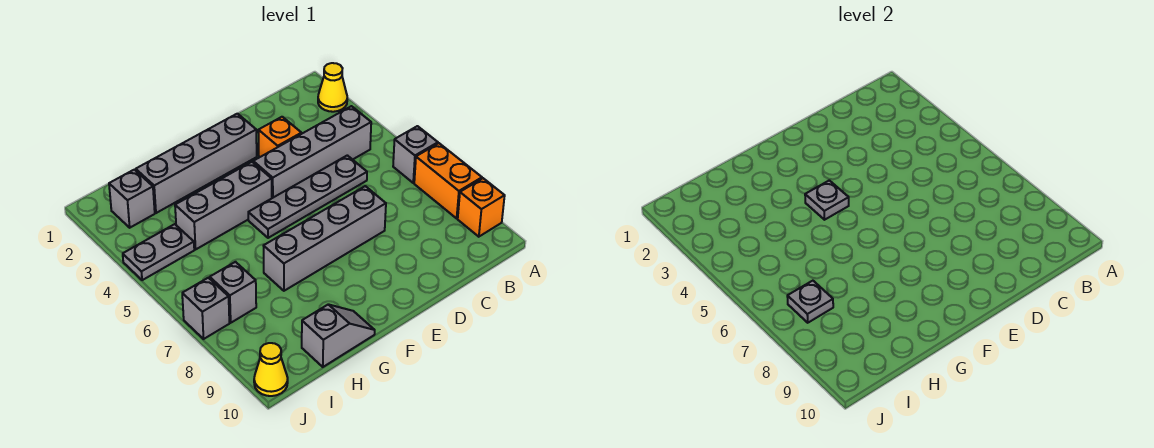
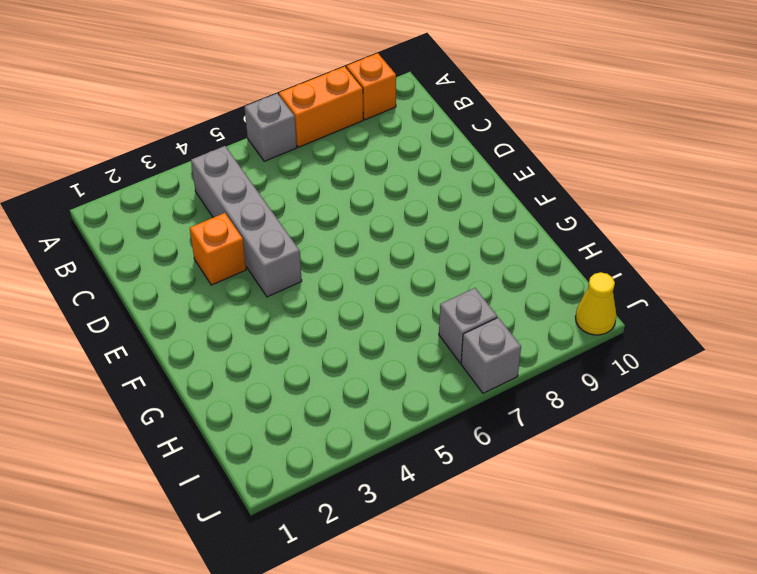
none -> yellow cone A2 level 1
none -> grey plate C5:F5 level 1
none -> grey brick D7:G7 level 1

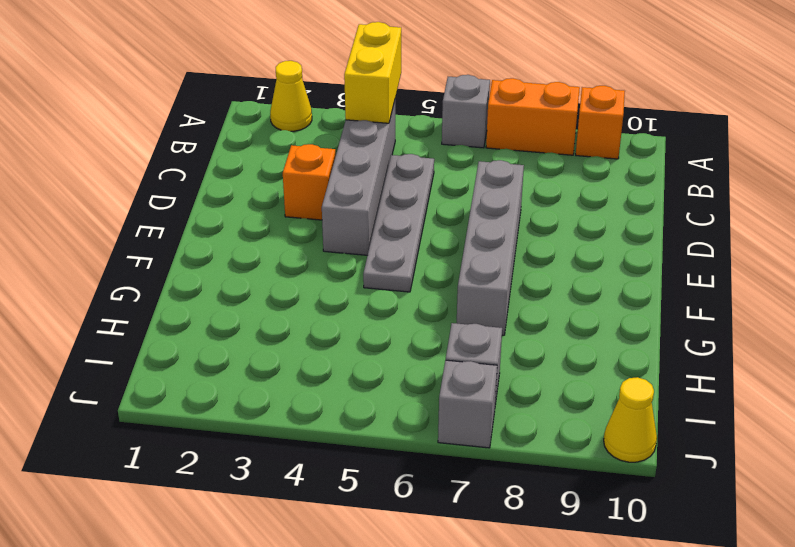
yellow brick A4:B4 level 2 -> none
none -> grey brick E2:H2 level 1
none -> grey brick F4:H4 level 1
none -> grey slope G10:H10 level 1 top H

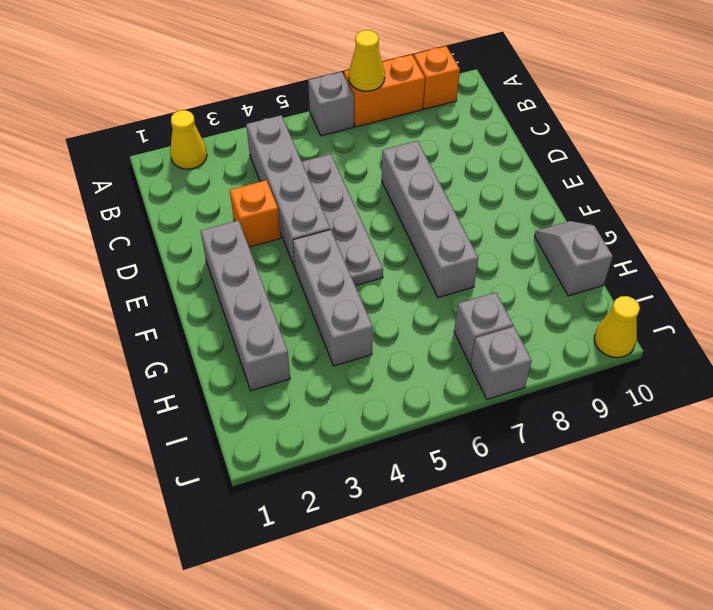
yellow cone A7 level 2 -> none
none -> grey brick I2 level 1
none -> grey plate I4:J4 level 1
none -> grey plate F4 level 2

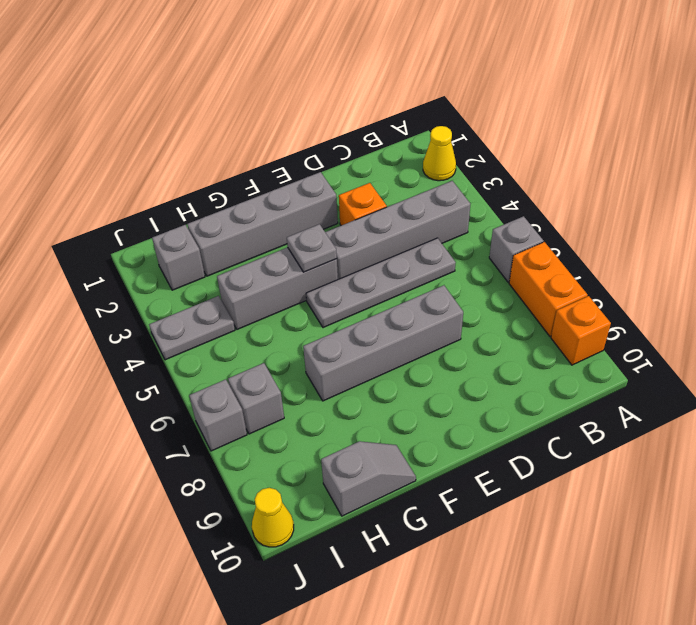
none -> grey plate I7 level 2

